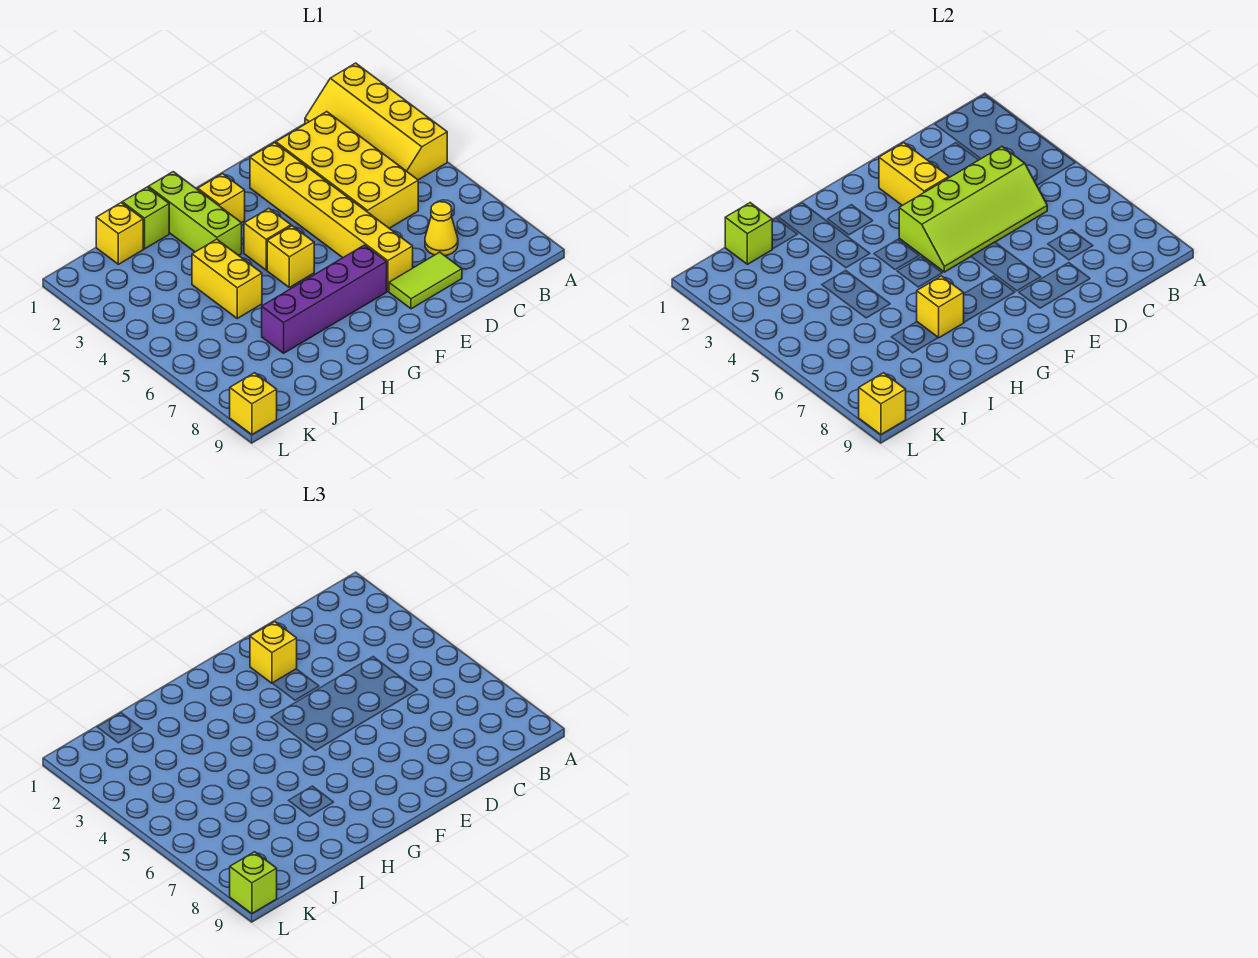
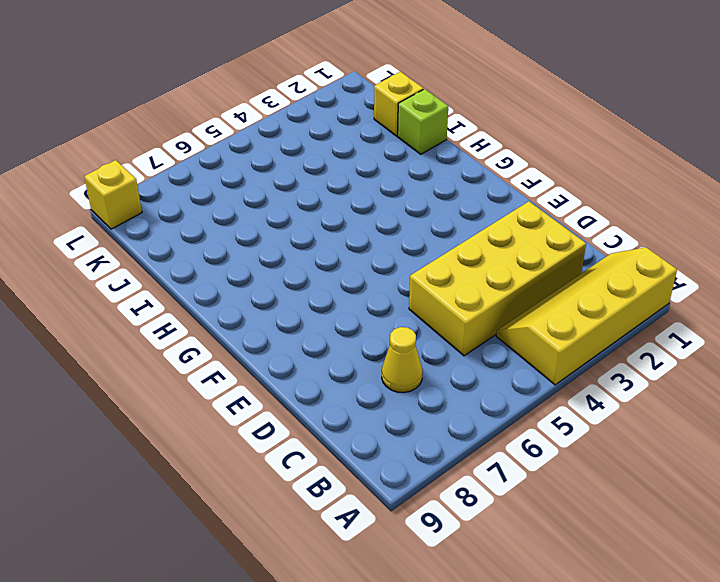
none -> lime tile D8:E8 level 1
none -> yellow brick E2:E7 level 1
none -> purple brick F7:I7 level 1

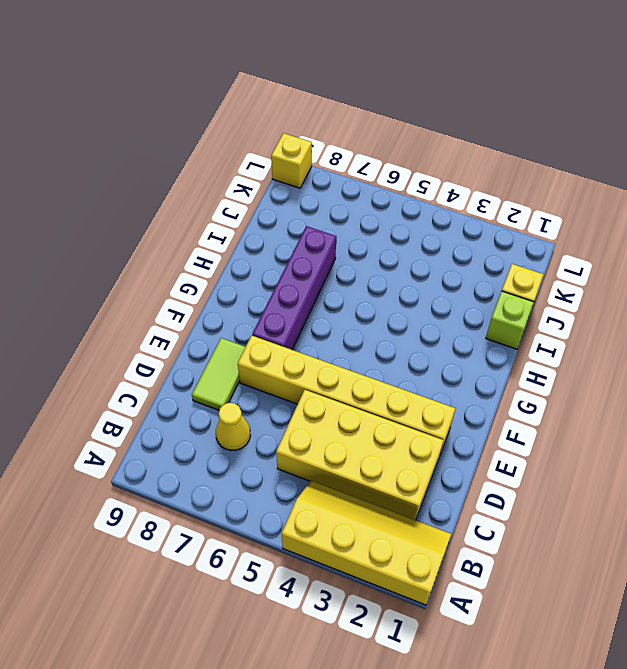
none -> yellow brick G2 level 1
none -> yellow brick G4 level 1
none -> yellow brick G5 level 1

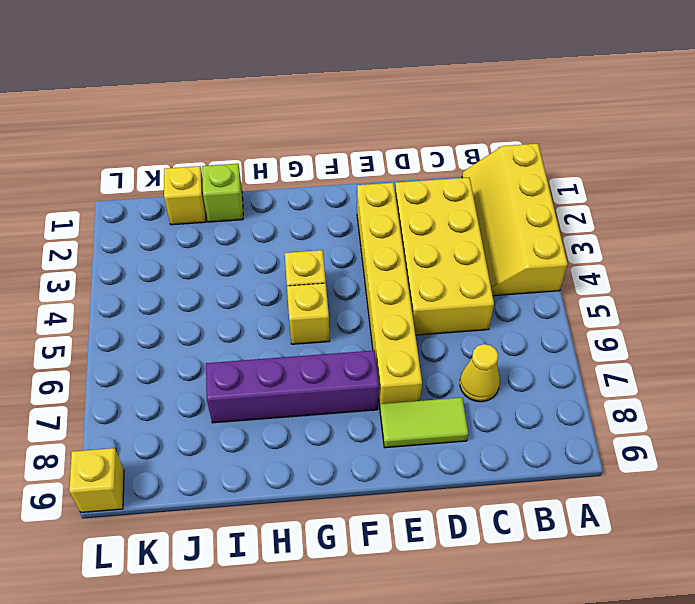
none -> yellow brick G2 level 1
none -> lime brick H1:H3 level 1
none -> yellow brick I4:I5 level 1

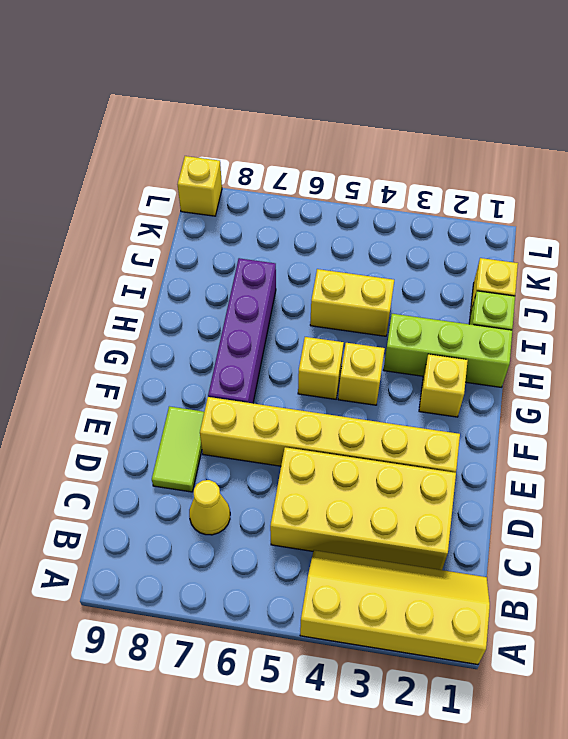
none -> lime slope C4:F5 level 2 top 4
none -> yellow brick E2:E3 level 2
none -> yellow brick H7 level 2

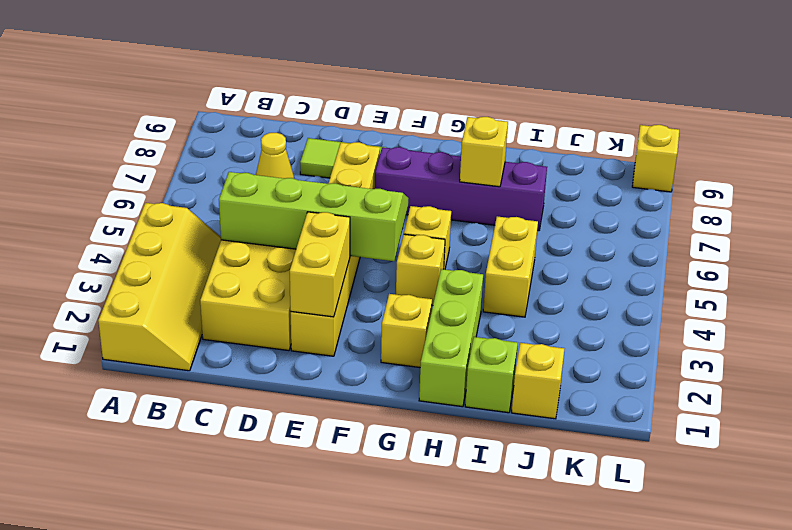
none -> lime brick J1 level 2
none -> yellow brick L9 level 2
none -> yellow brick E2 level 3

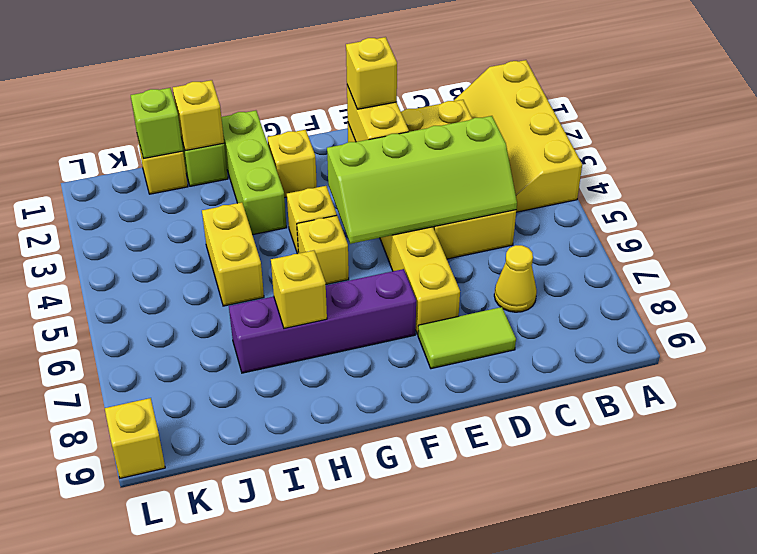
yellow brick I1 level 2 -> yellow brick L9 level 2
none -> lime brick L9 level 3

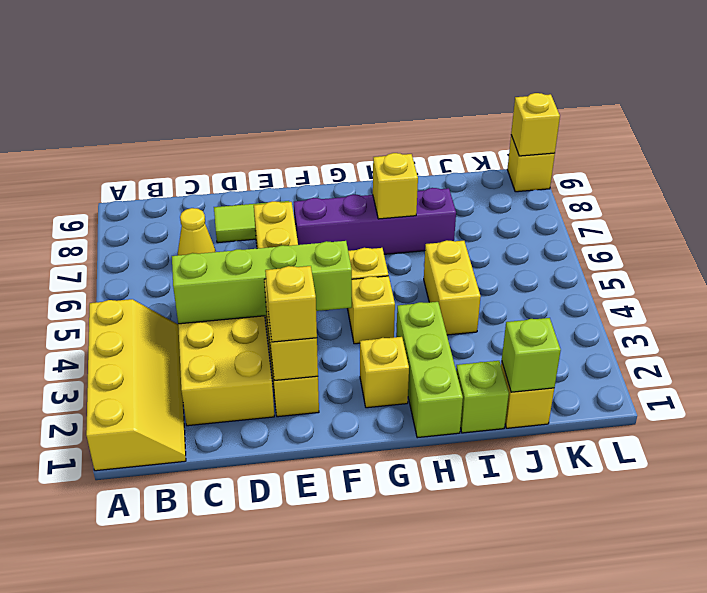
none -> lime brick L9 level 3

